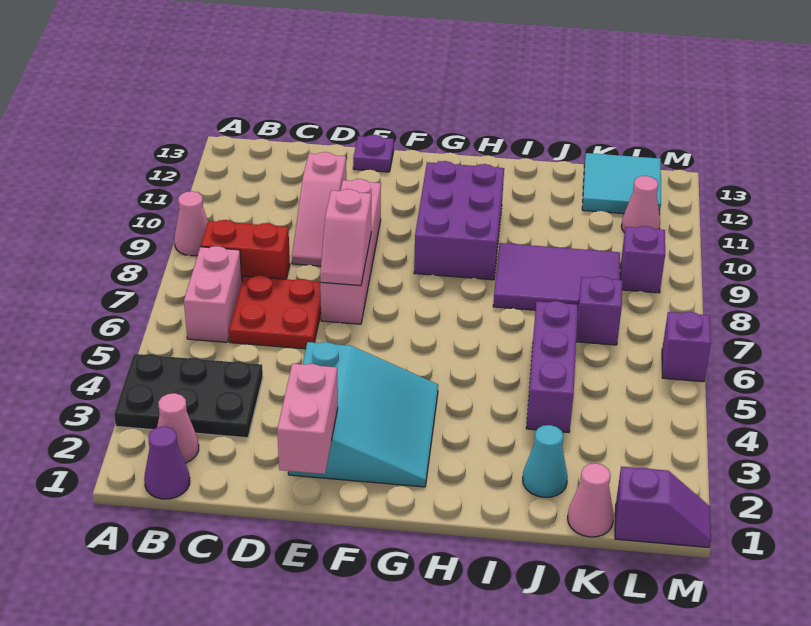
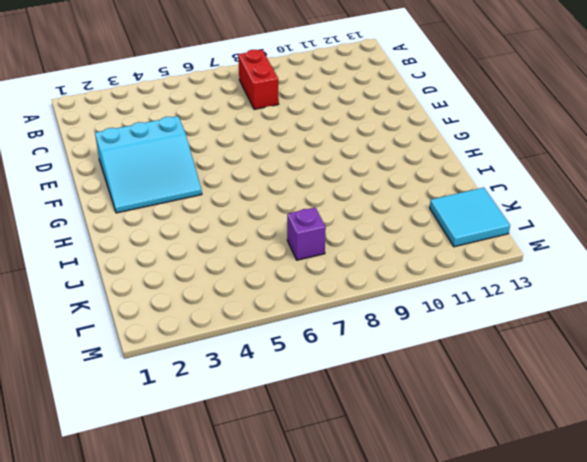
none -> black plate A3:C4 level 1
none -> pink cone A9 level 1
none -> purple cone B1 level 1

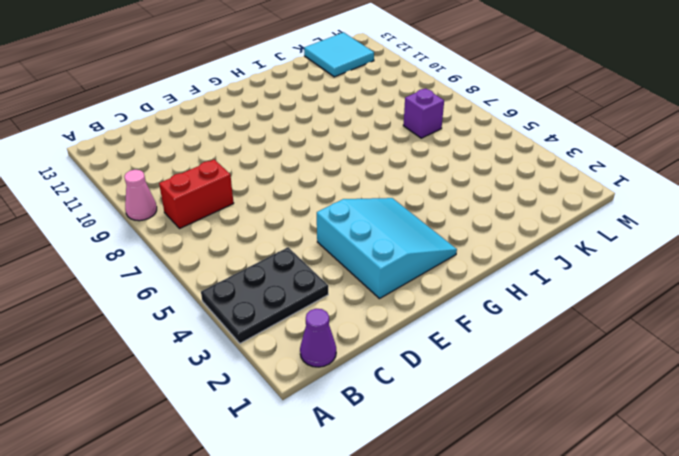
none -> pink cone B2 level 1
none -> pink brick B6:B7 level 1
none -> red plate C6:D7 level 1

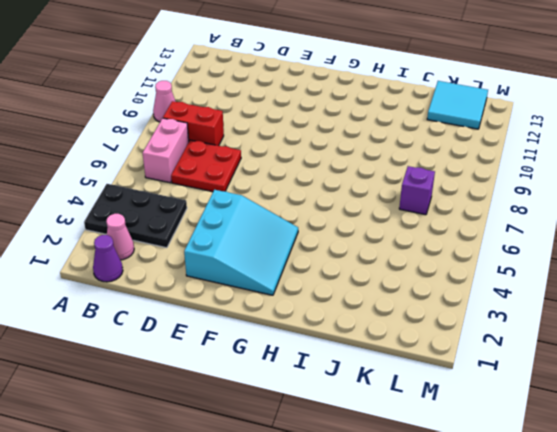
none -> pink slope D9:D11 level 1 top 11
none -> pink brick E7:E10 level 1
none -> purple plate E13 level 1

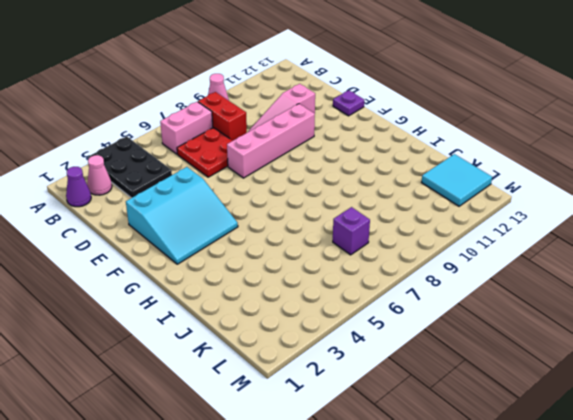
none -> purple brick G9:H11 level 1
none -> purple tile I8:K9 level 1
none -> cyan cone J2 level 1

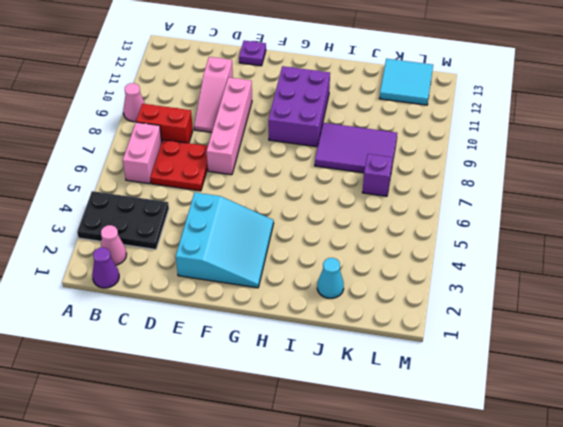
none -> purple brick J4:J6 level 1
none -> pink cone K1 level 1
none -> purple slope L1:M1 level 1 top L

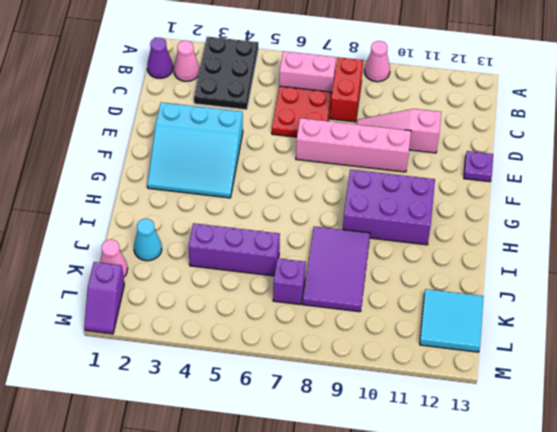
none -> purple brick L9 level 1
none -> pink cone L11 level 1
none -> purple brick M6 level 1

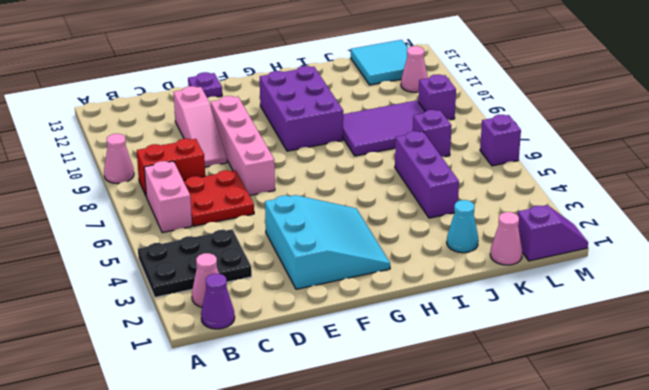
none -> pink brick E1:E2 level 2
none -> pink slope E7:E8 level 2 top 8

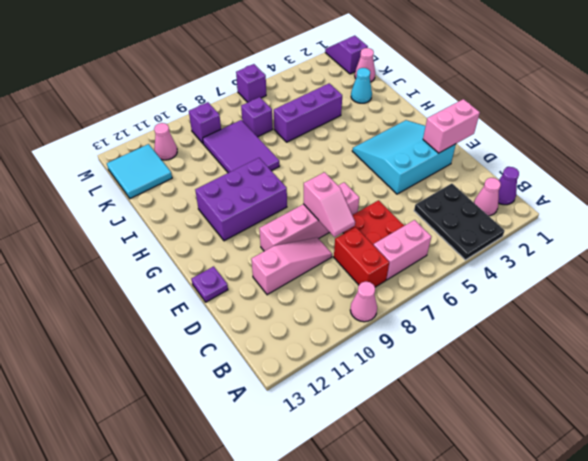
pink slope D8:E8 level 2 top E -> pink slope E7:E8 level 2 top 8

